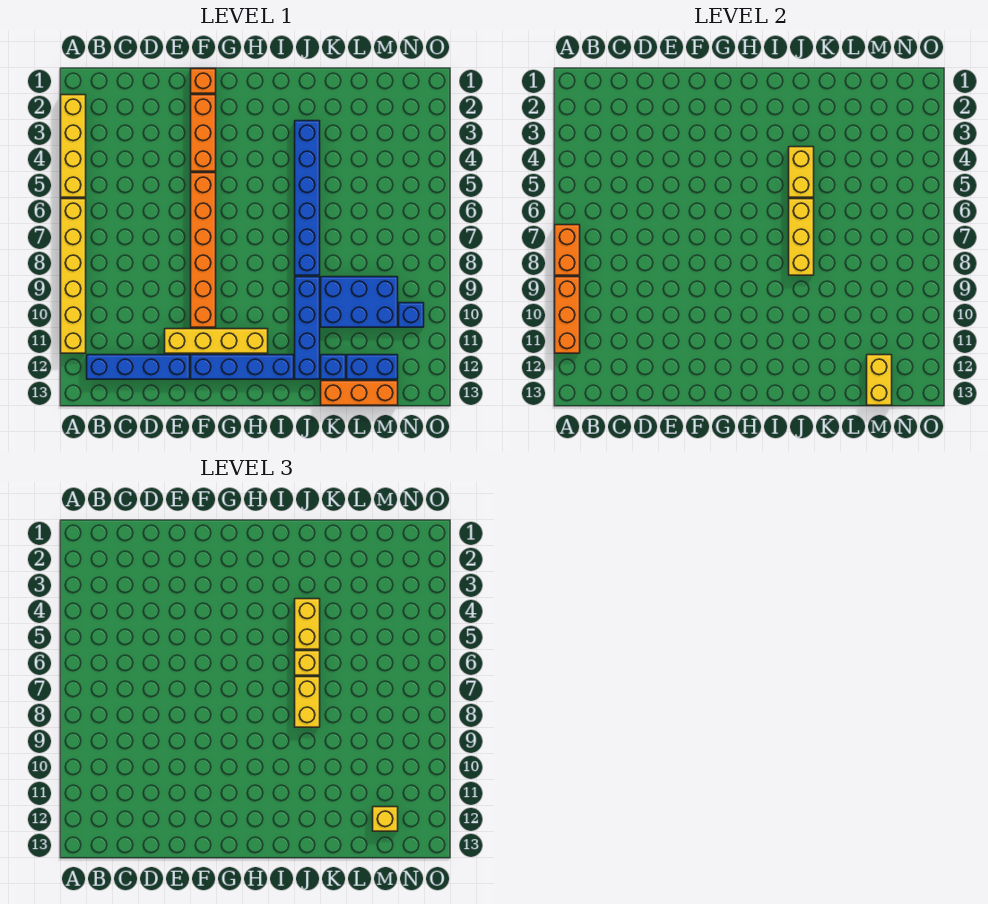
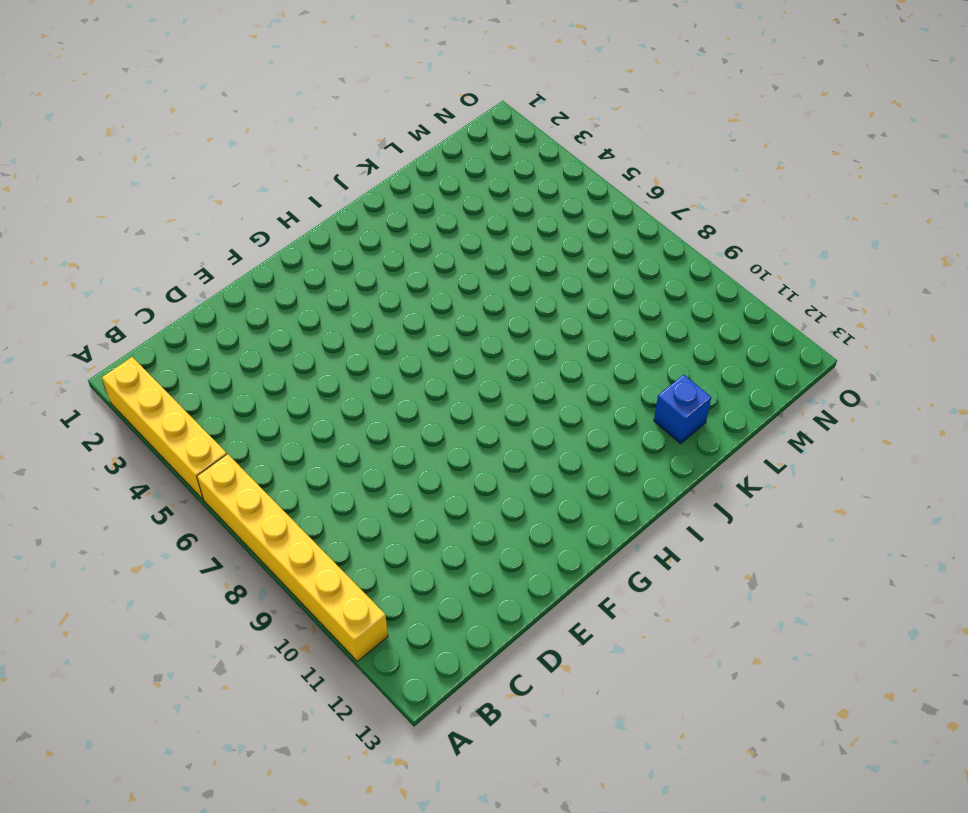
none -> blue brick B12:E12 level 1
none -> yellow brick E11:H11 level 1
none -> orange brick F1 level 1

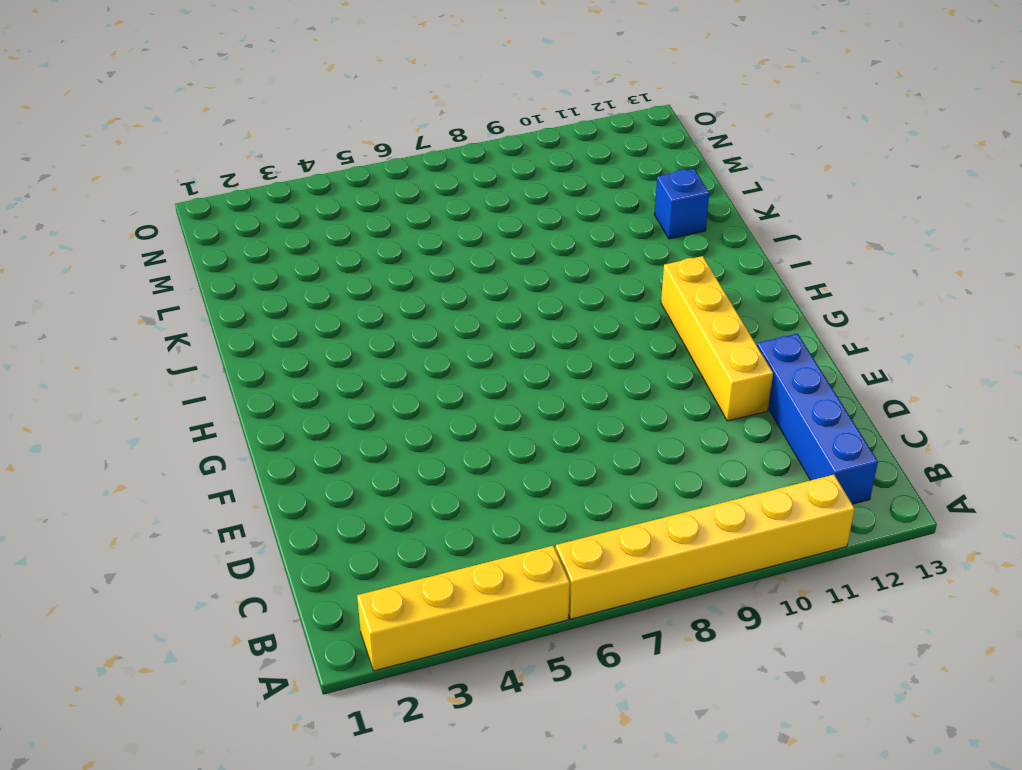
none -> orange brick F1 level 1
none -> orange brick F2:F4 level 1
none -> orange brick F5:F10 level 1

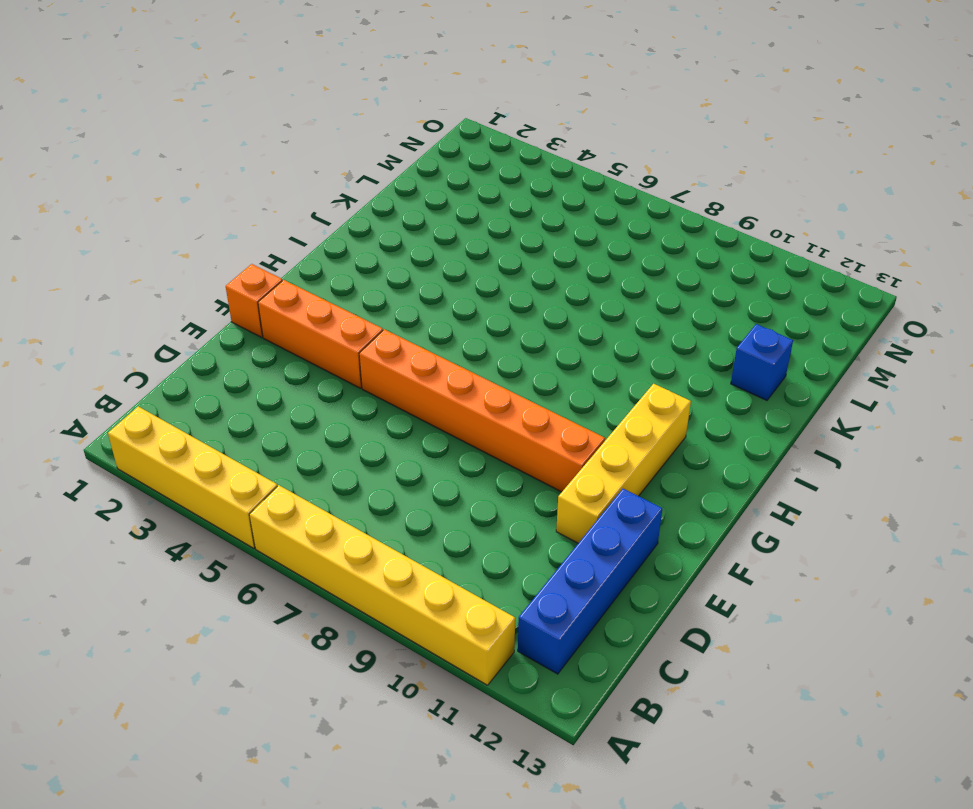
none -> blue brick F12:I12 level 1
none -> blue brick J3:J8 level 1
none -> blue brick J9:J12 level 1

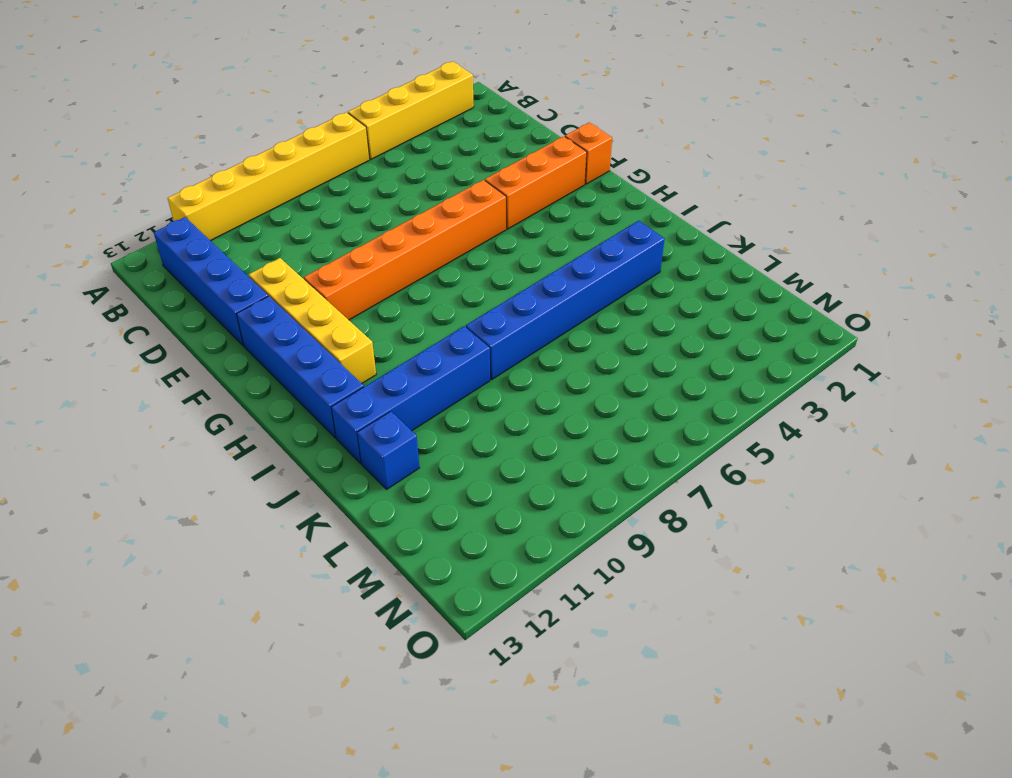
none -> blue brick K9:M10 level 1
none -> orange brick K13:M13 level 1
none -> blue brick L12:M12 level 1

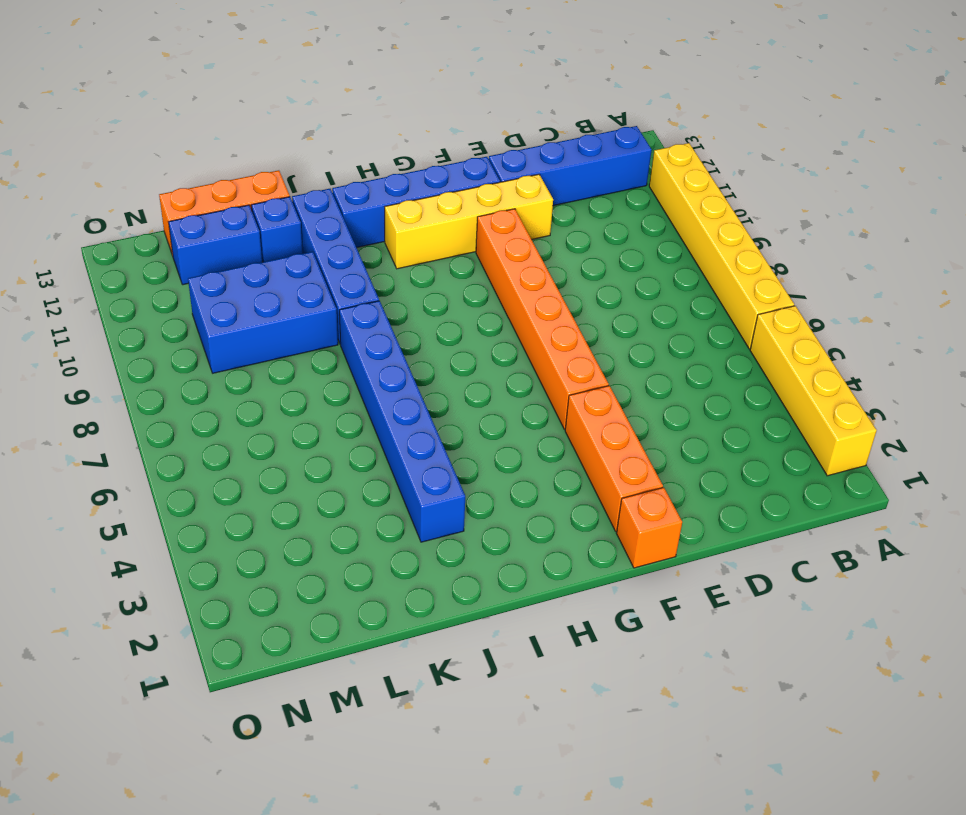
none -> blue brick N10 level 1
none -> orange brick A7:A8 level 2
none -> orange brick A9:A11 level 2

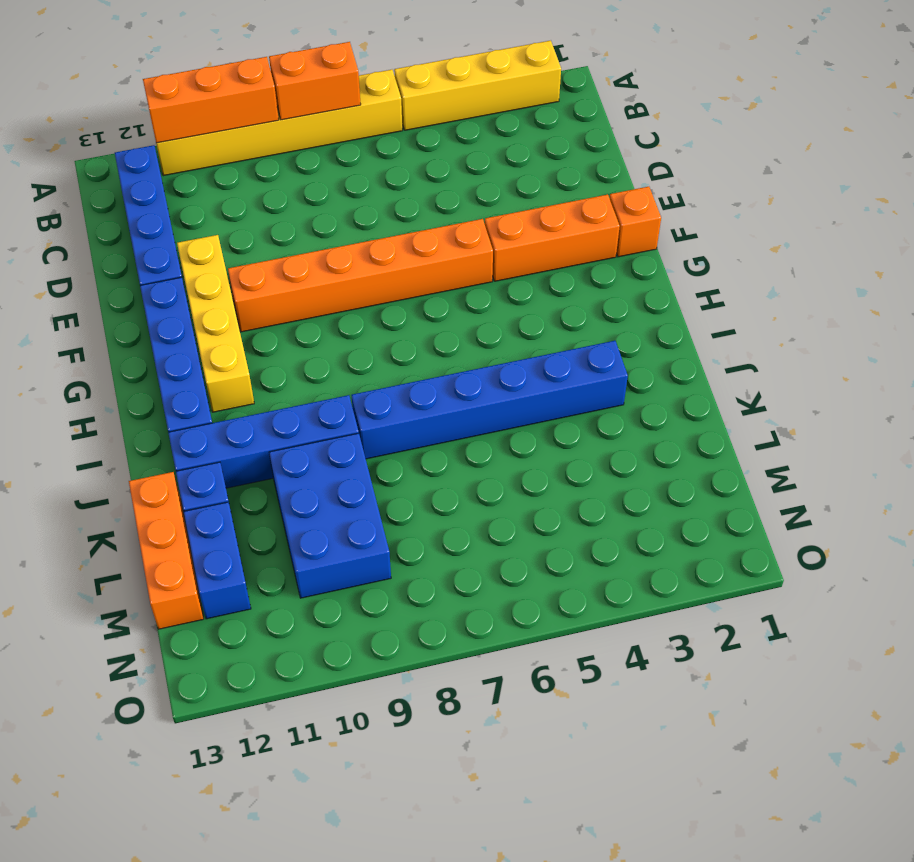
none -> blue brick N10 level 1
none -> yellow brick J4:J5 level 2
none -> yellow brick J6:J8 level 2

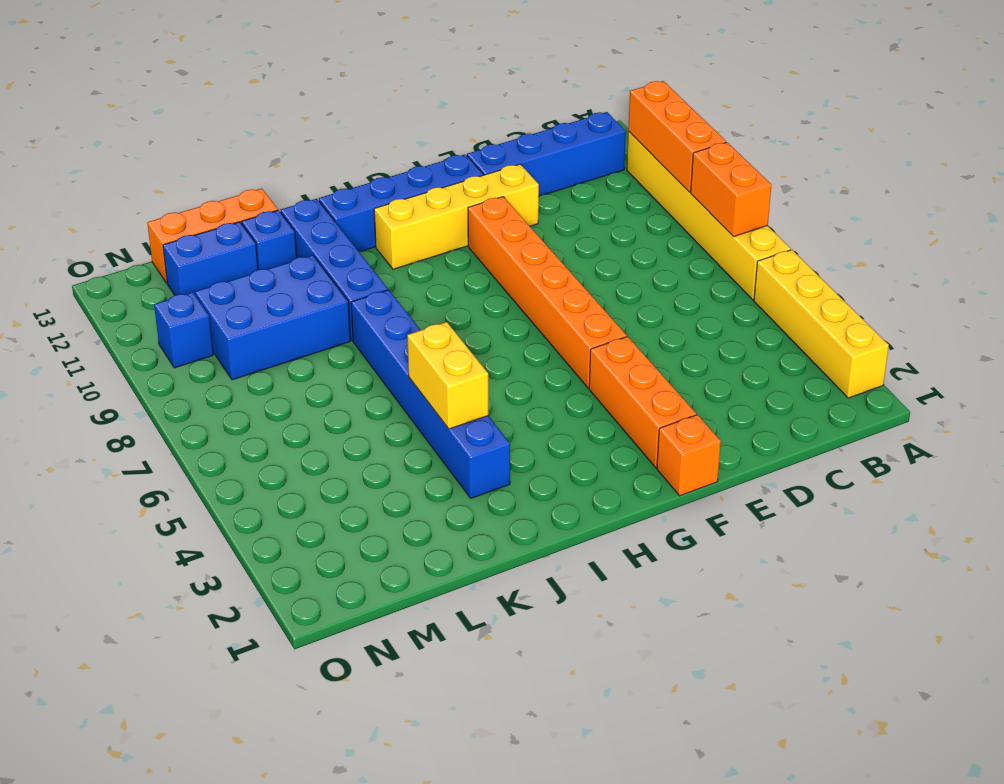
none -> yellow brick J6:J8 level 2
none -> yellow brick M12:M13 level 2
none -> yellow brick J4:J5 level 3

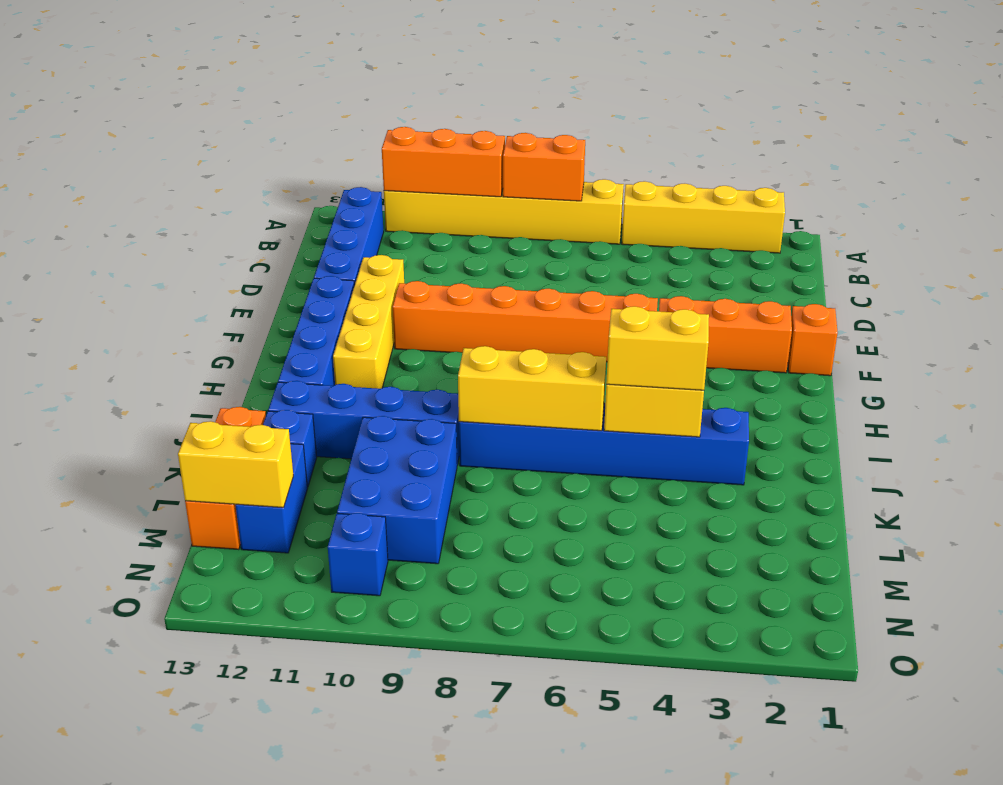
none -> yellow brick J6 level 3
none -> yellow brick J7:J8 level 3
none -> yellow brick M12 level 3

